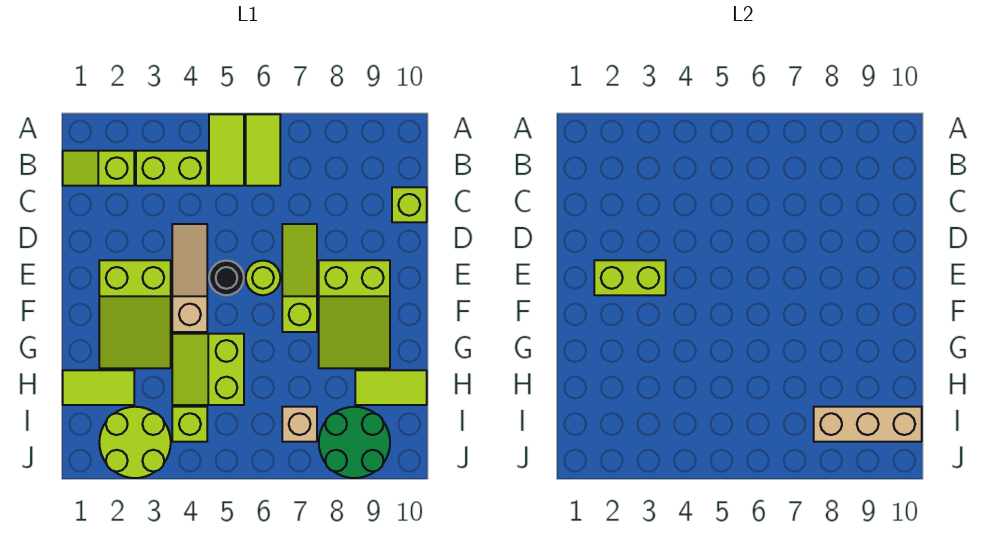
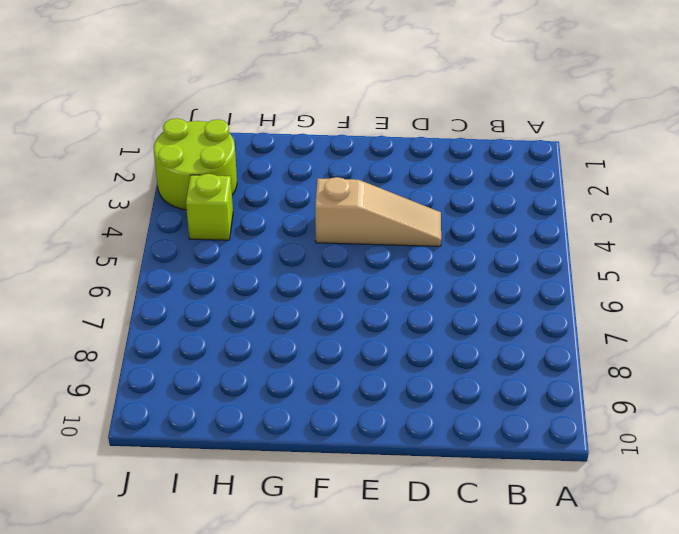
none -> lime tile A5:B5 level 1
none -> lime tile A6:B6 level 1
none -> lime slope B1:B2 level 1 top 2

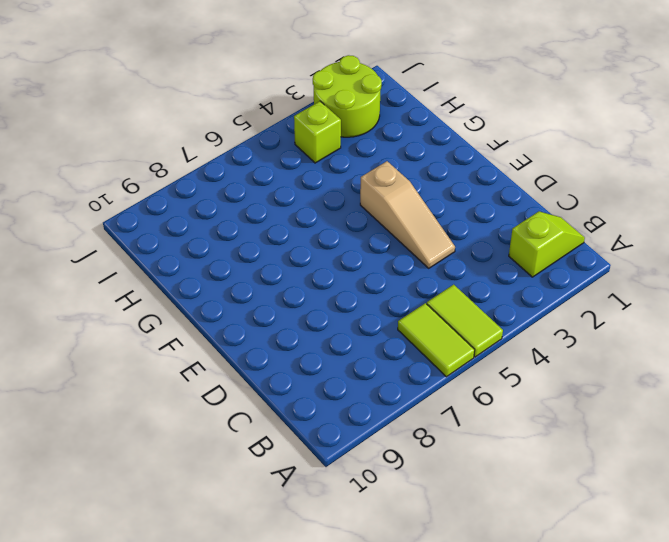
none -> lime brick B3:B4 level 1
none -> lime brick C10 level 1
none -> lime slope D7:F7 level 1 top F

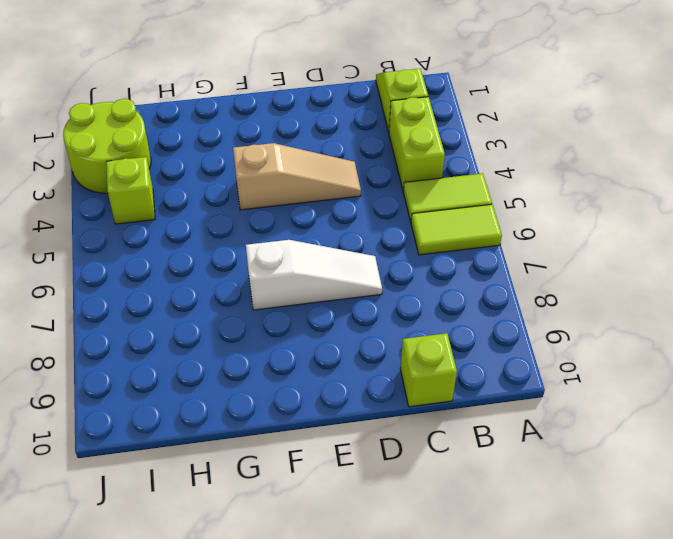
white slope D7:F7 level 1 top F -> lime slope D7:F7 level 1 top F
none -> lime slope E2:G3 level 1 top E
none -> black round brick E5 level 1
none -> lime round brick E6 level 1

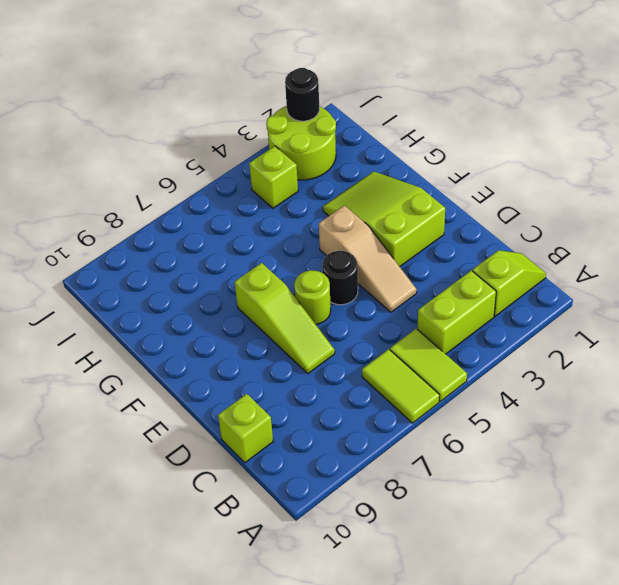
black round brick J2 level 2 -> none
none -> lime slope E8:G9 level 1 top E
none -> lime slope G4:H5 level 1 top 5
none -> lime tile H1:H2 level 1

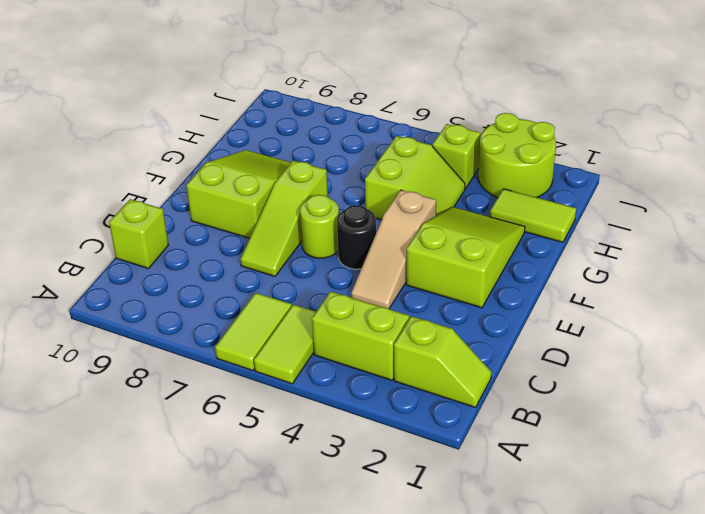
none -> lime tile H9:H10 level 1
none -> tan brick I7 level 1
none -> green round brick I8:J9 level 1

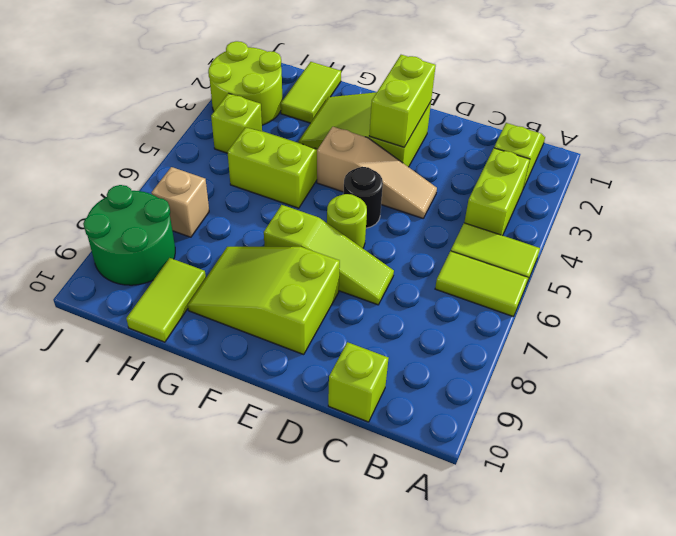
none -> tan brick I8:I10 level 2

